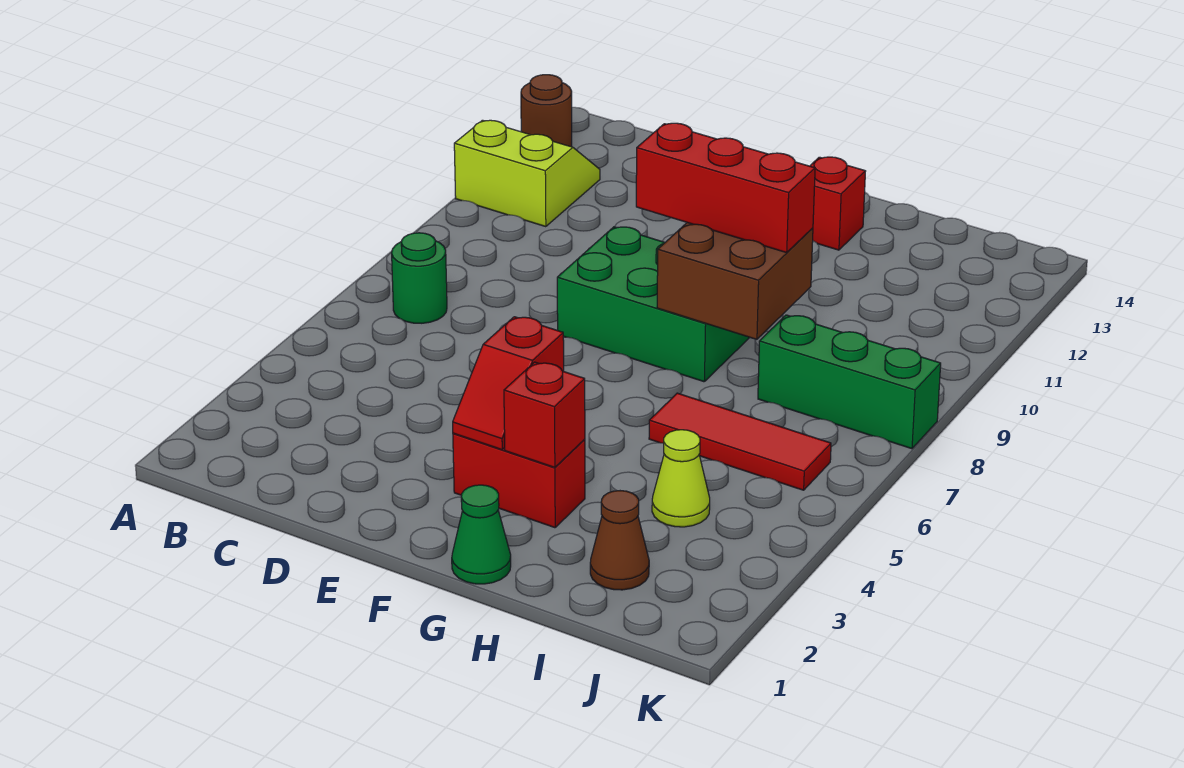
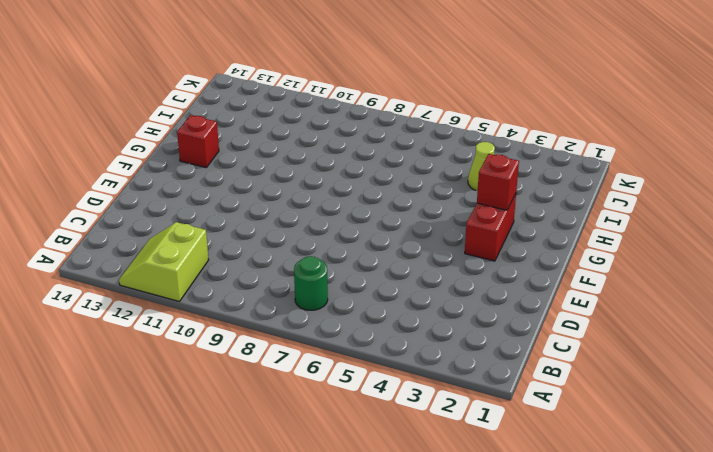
none -> brown round brick A13 level 1
none -> green brick E8:G9 level 1
none -> green cone G1 level 1

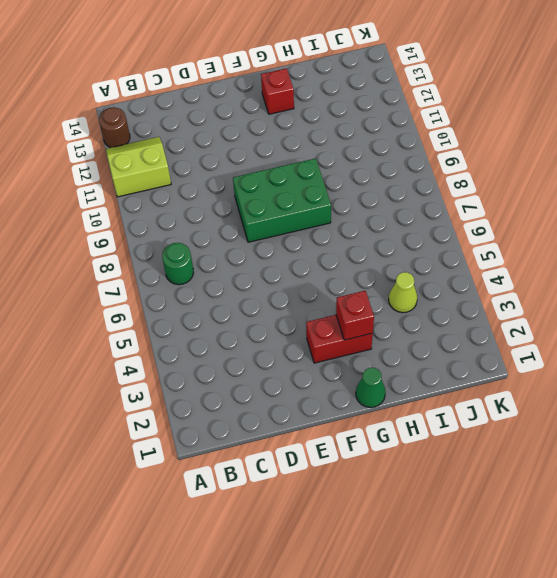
none -> red tile H6:J6 level 1
none -> brown cone I2 level 1
none -> green brick I8:K8 level 1

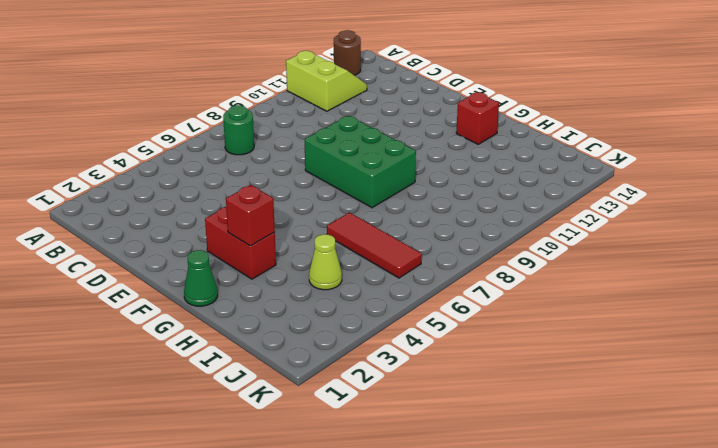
none -> brown cone I2 level 1
none -> green brick I8:K8 level 1
none -> red slope F3:F4 level 2 top 4

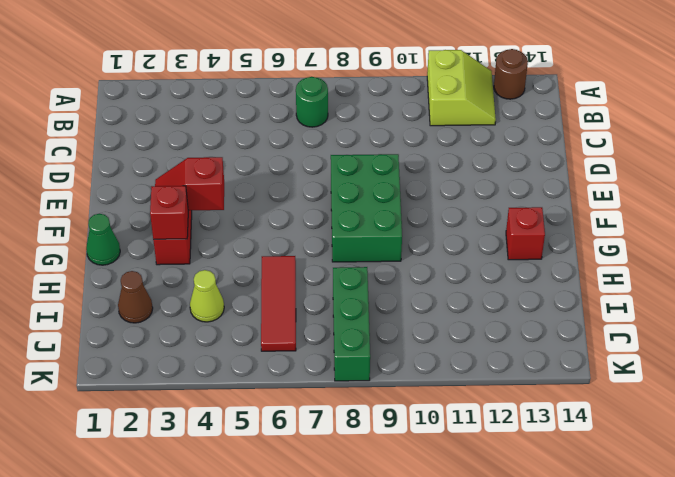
none -> brown brick G8:H9 level 2
none -> red brick F9:H9 level 3

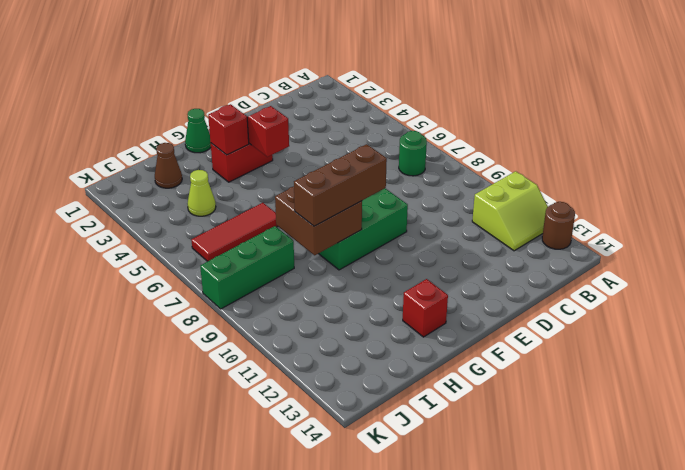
brown brick F9:H9 level 3 -> red brick F9:H9 level 3

